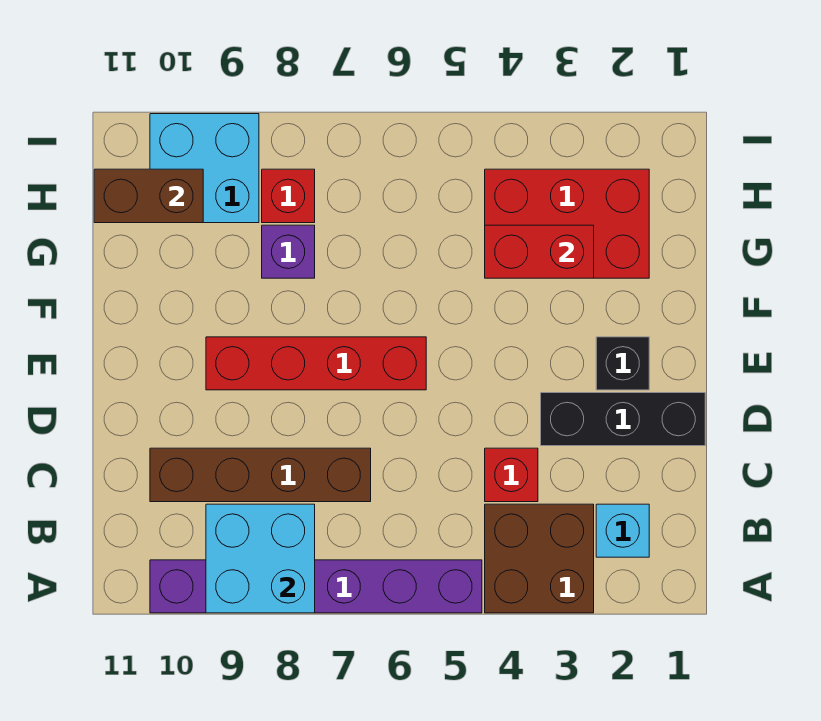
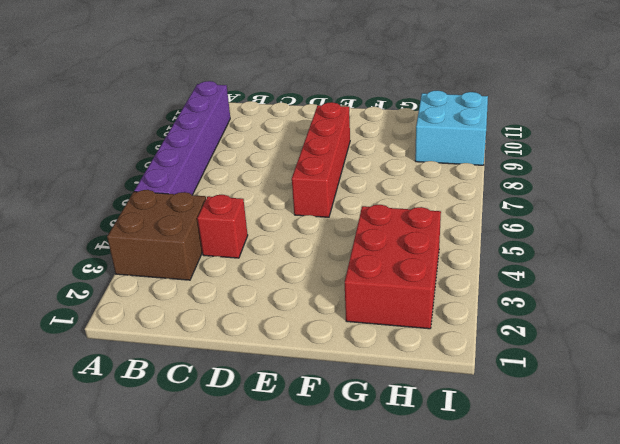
none -> cyan brick B2 level 1
none -> brown brick C7:C10 level 1
none -> black brick D1:D3 level 1

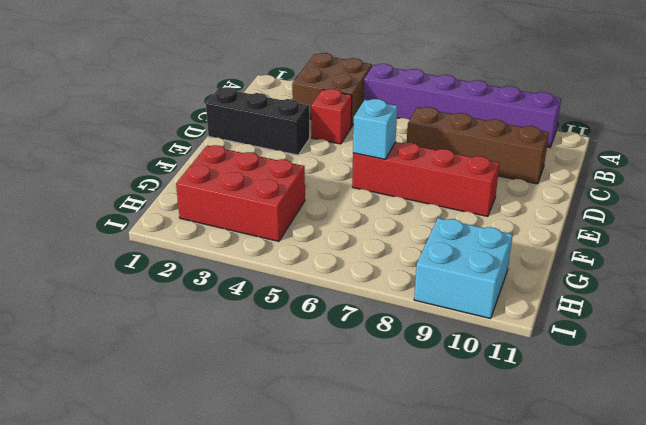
cyan brick E6 level 2 -> cyan brick B2 level 1
none -> black brick E2 level 1
none -> purple brick G8 level 1
none -> red brick H8 level 1

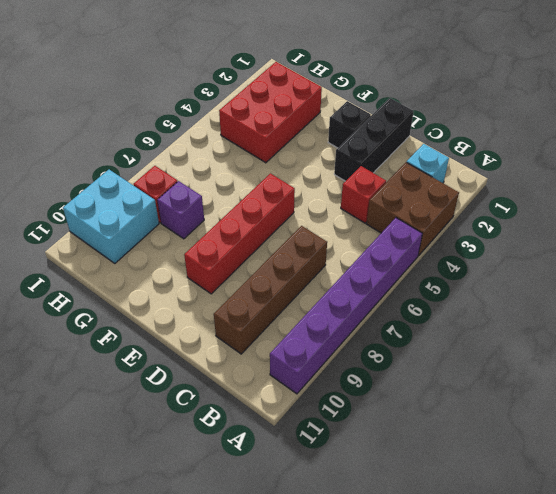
none -> cyan brick A8:B9 level 2
none -> red brick G3:G4 level 2
none -> brown brick H10:H11 level 2

